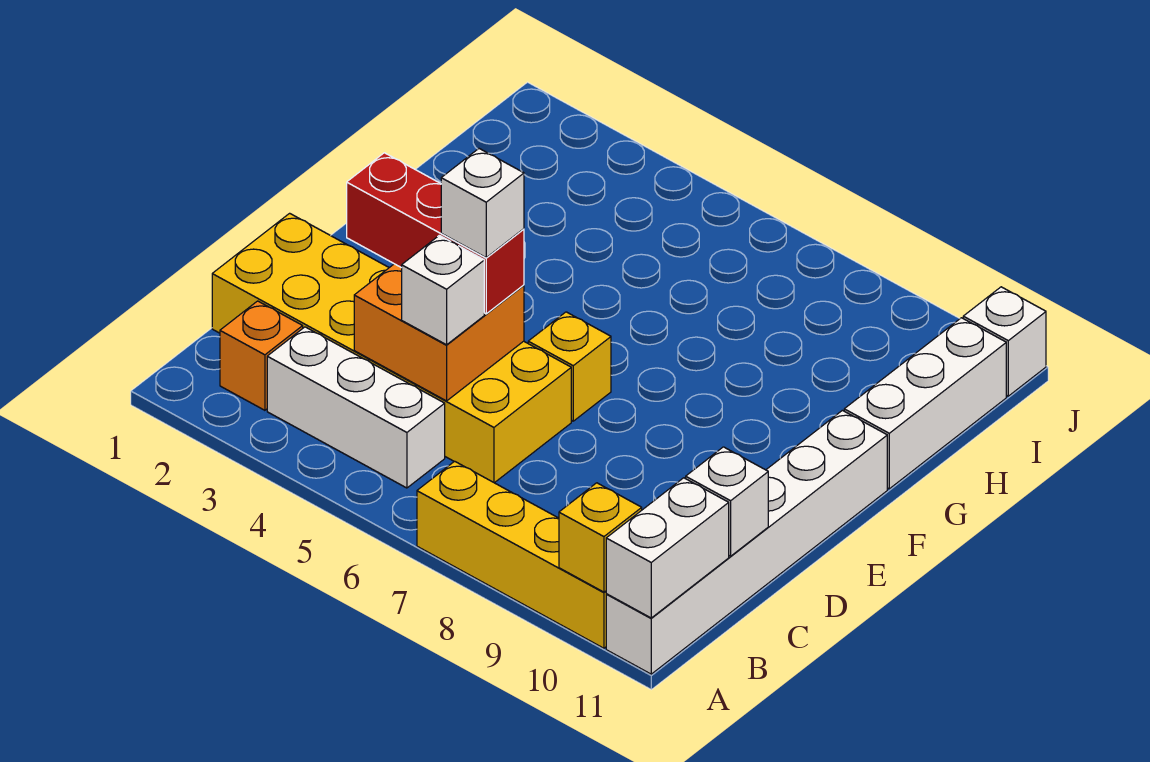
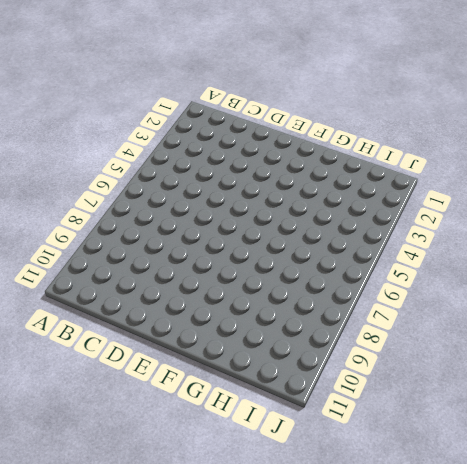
none -> yellow brick A7:A10 level 1
none -> white brick A11:F11 level 1
none -> orange brick B2 level 1

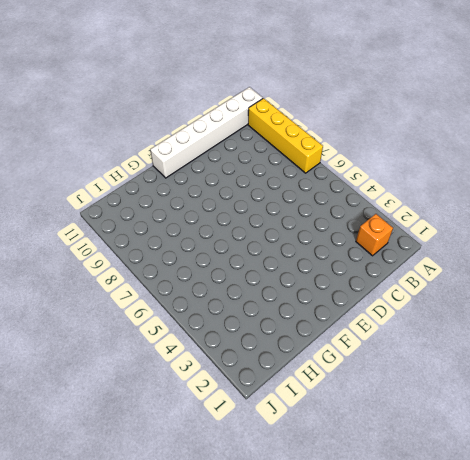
none -> white brick B3:B5 level 1
none -> yellow brick C1:D6 level 1
none -> yellow brick E6 level 1

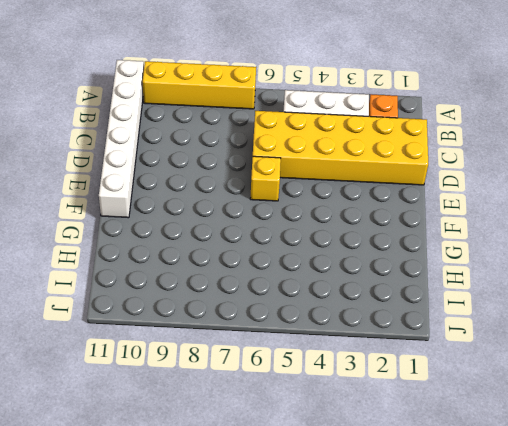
none -> white brick G11:I11 level 1
none -> white brick J11 level 1
none -> yellow brick A10 level 2

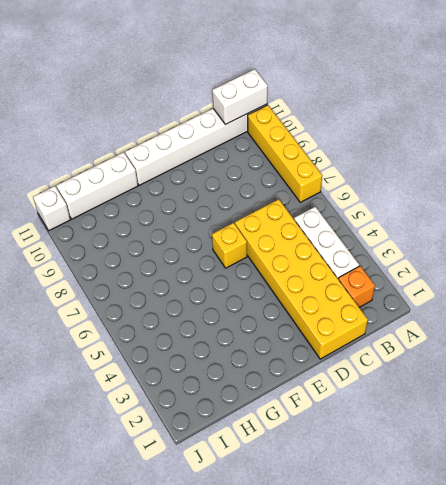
none -> yellow brick A10 level 2
none -> orange brick C4:D5 level 2
none -> white brick C11 level 2

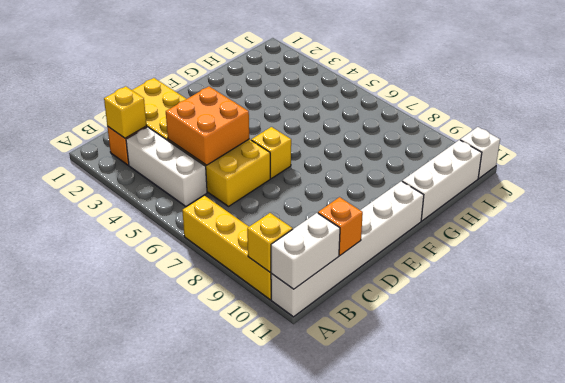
yellow brick B2 level 2 -> none
orange brick C11 level 2 -> white brick C11 level 2
none -> white brick C5 level 3
none -> red brick D3:D5 level 3
none -> white brick D5 level 4

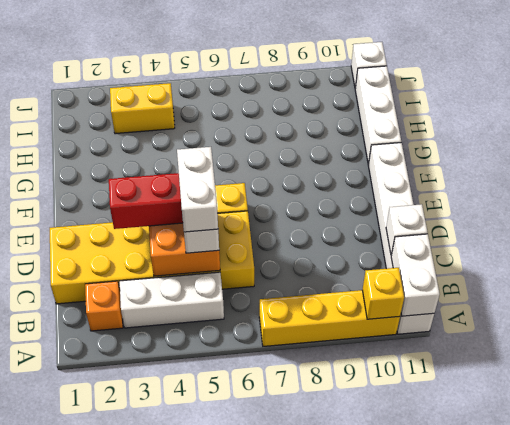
white brick C5:D5 level 4 -> white brick D5 level 4
yellow brick I3:I4 level 1 -> none

